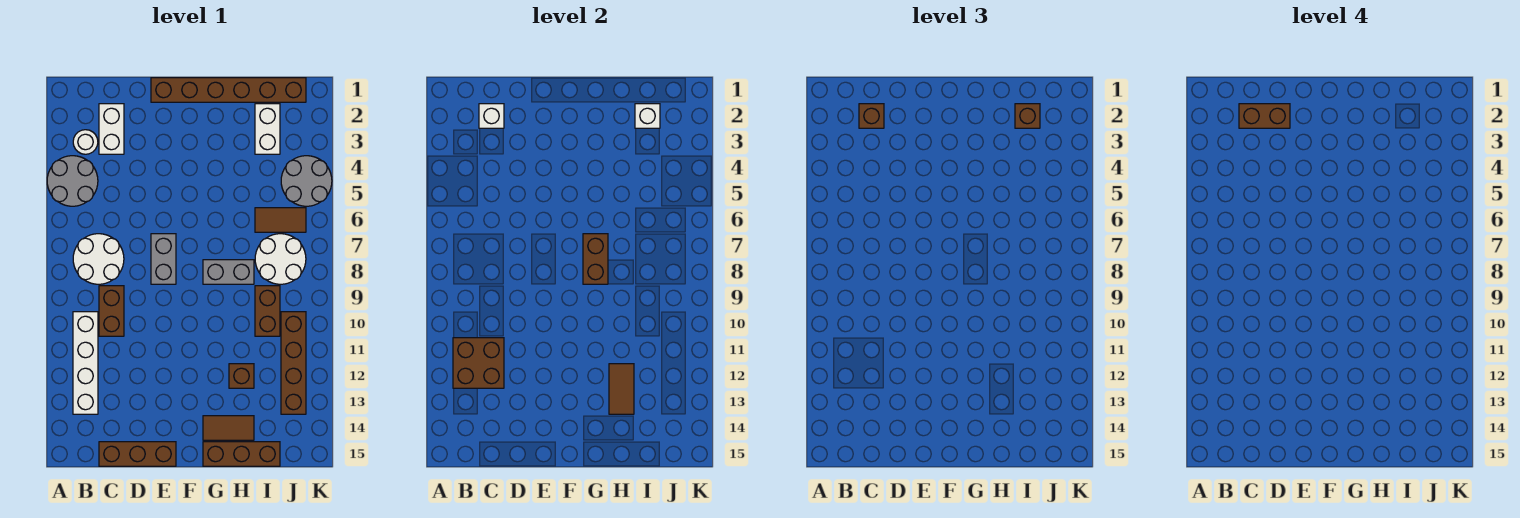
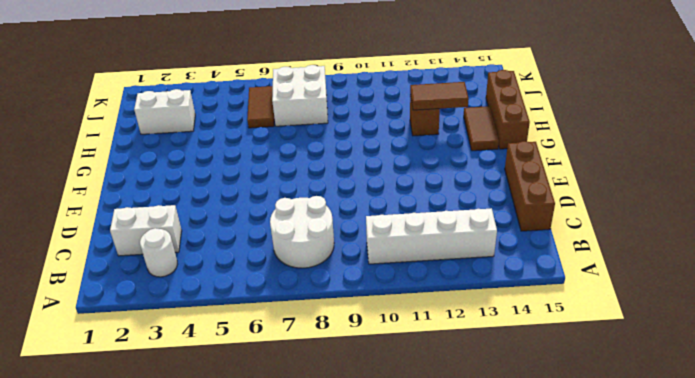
white brick I7:J8 level 1 -> white round brick I7:J8 level 1
none -> grey round brick A4:B5 level 1
none -> brown brick C9:C10 level 1
none -> brown brick E1:J1 level 1

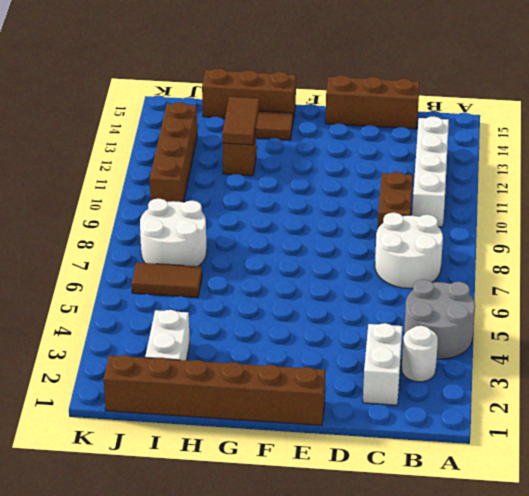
none -> grey brick E7:E8 level 1
none -> grey brick G8:H8 level 1
none -> brown brick I9:I10 level 1

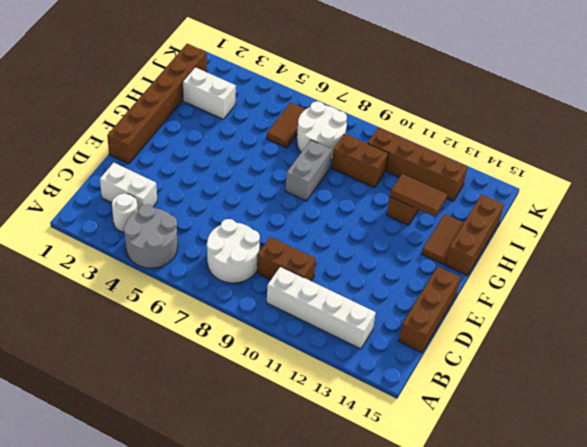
none -> grey brick E7:E8 level 1
none -> grey round brick J4:K5 level 1
none -> brown brick B11:C12 level 2

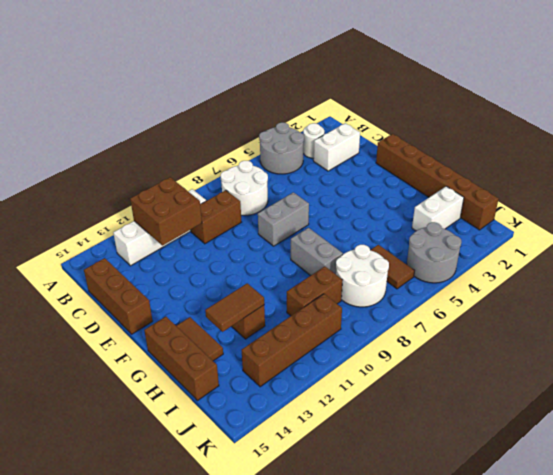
none -> white brick C2 level 2
none -> brown brick G7:G8 level 2
none -> white brick I2 level 2

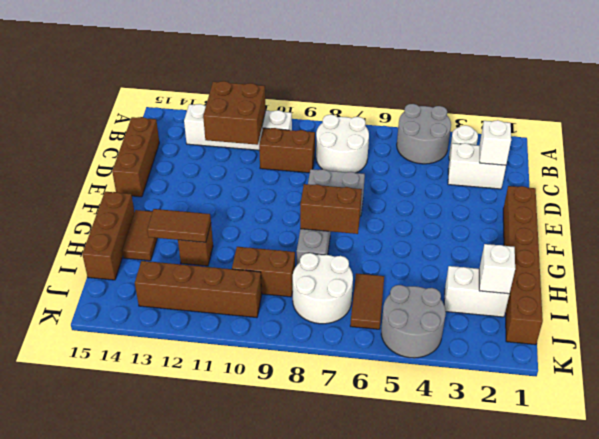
none -> brown brick C2 level 3
none -> brown brick I2 level 3
none -> brown brick C2:D2 level 4

